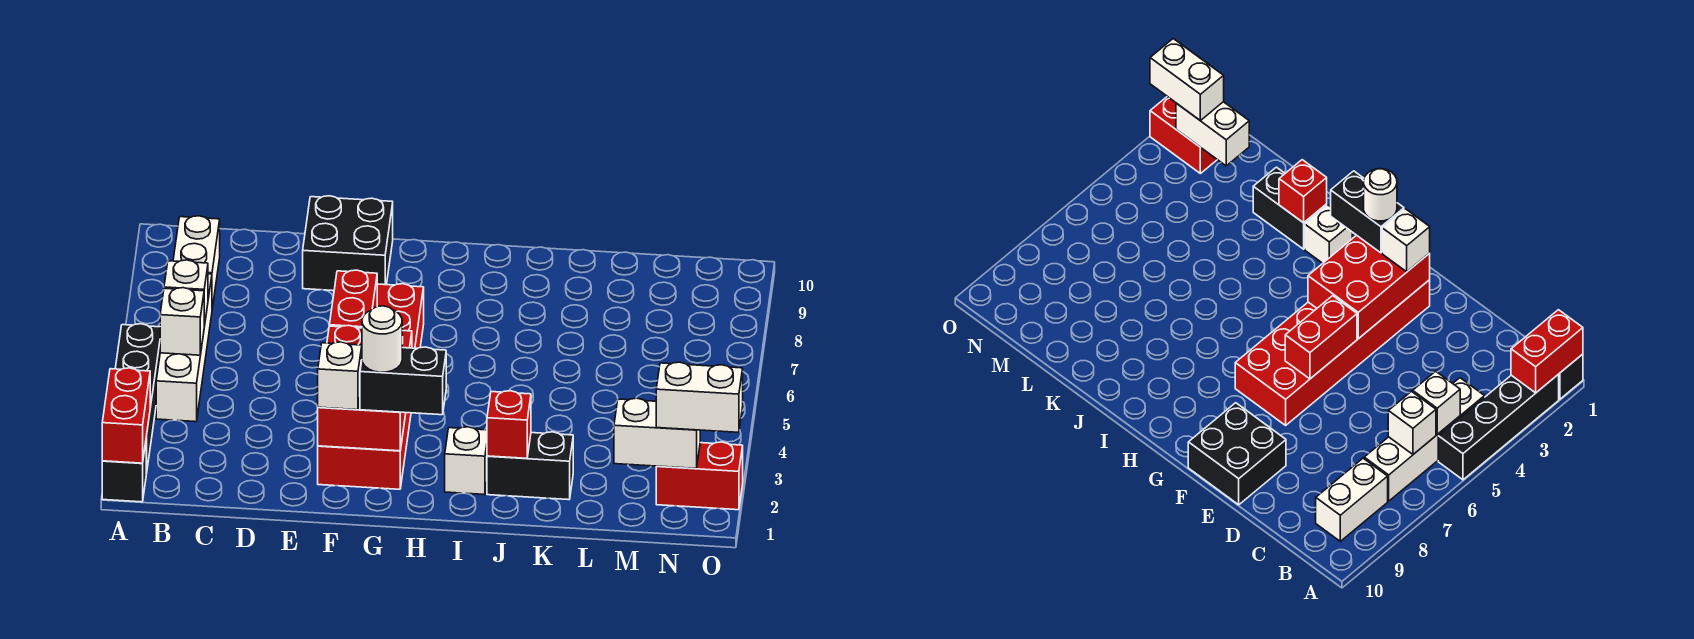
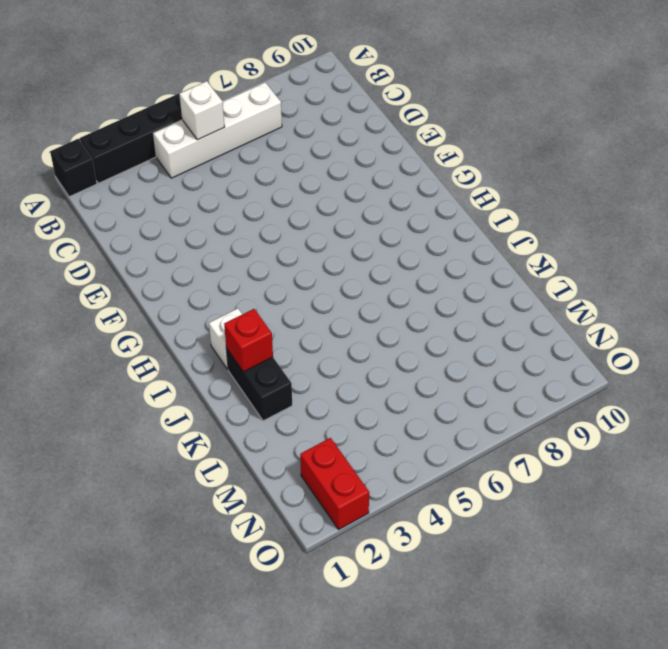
none -> white brick B8:B9 level 1
none -> black brick E9:F10 level 1
none -> red brick F2:G7 level 1

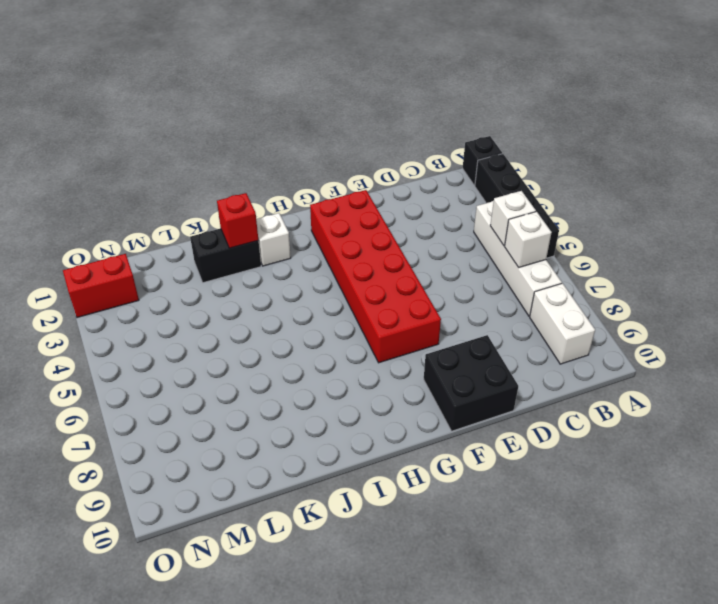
none -> red brick A1:A2 level 2
none -> red brick F2:G4 level 2
none -> red brick F5:F6 level 2

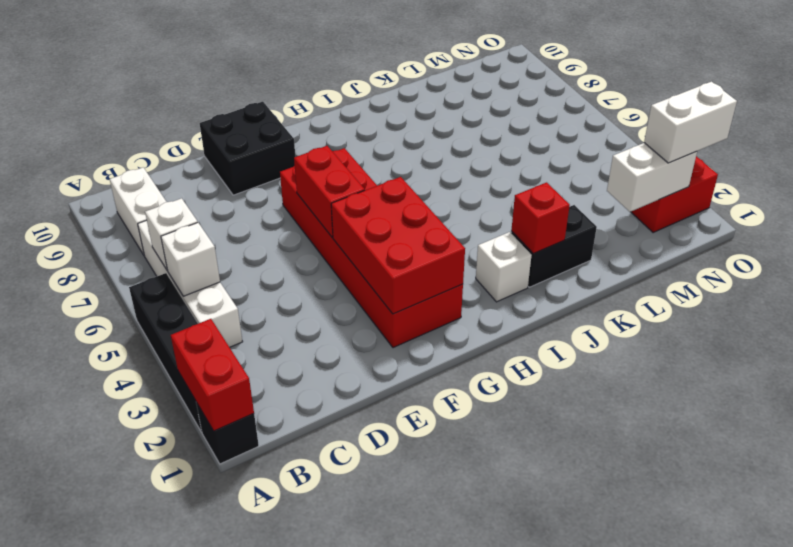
none -> white brick F2 level 3
none -> black brick G2:H2 level 3
none -> white round brick G2 level 4

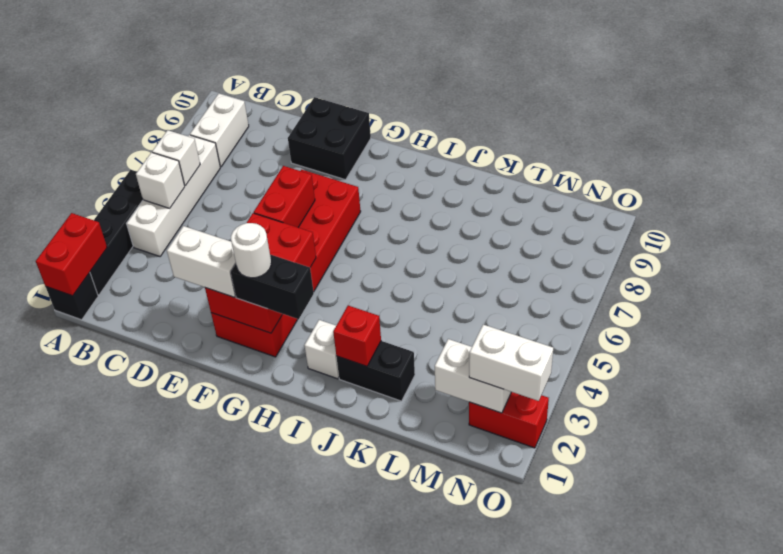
white brick E2:F2 level 3 -> white brick F2 level 3

